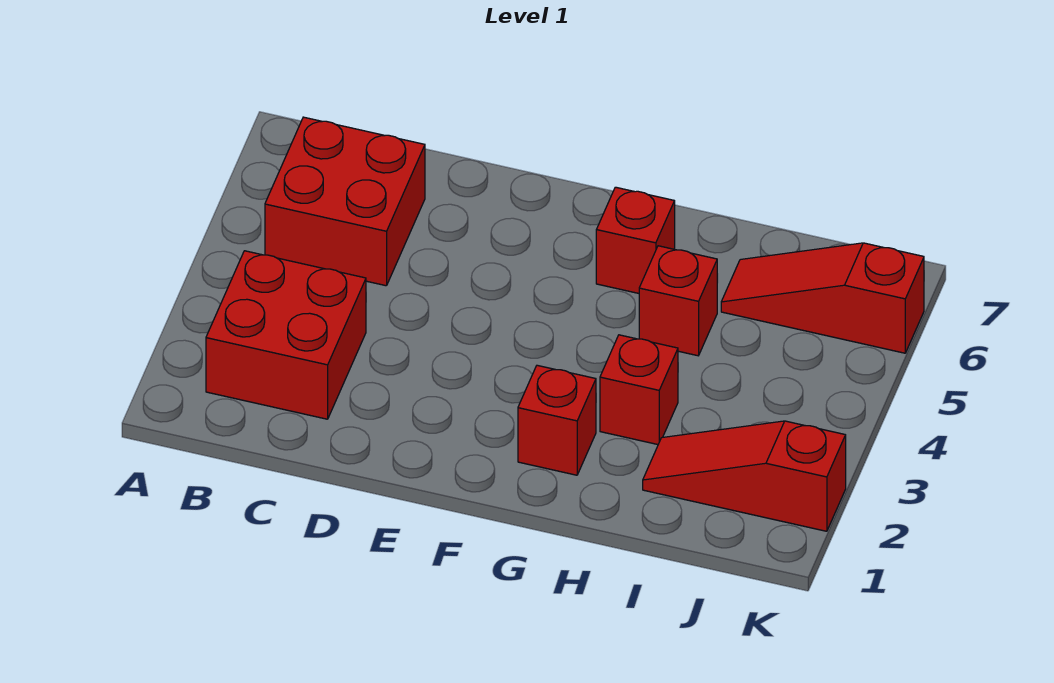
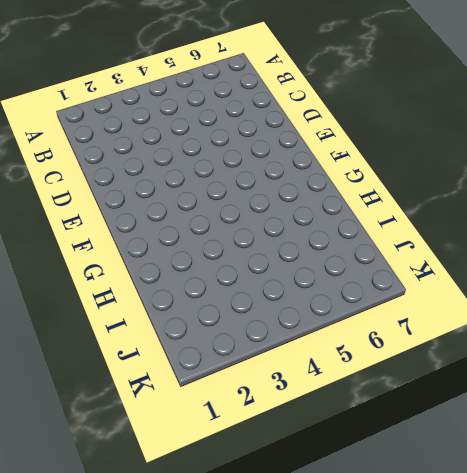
none -> red brick B2:C3 level 1
none -> red brick B5:C6 level 1

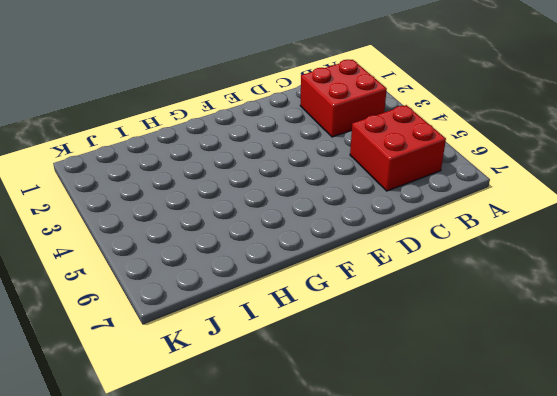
none -> red brick G2 level 1
none -> red brick G6 level 1

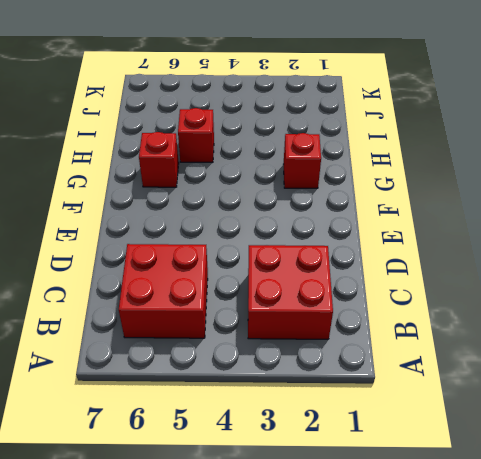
none -> red brick H3 level 1
none -> red slope I2:K2 level 1 top K

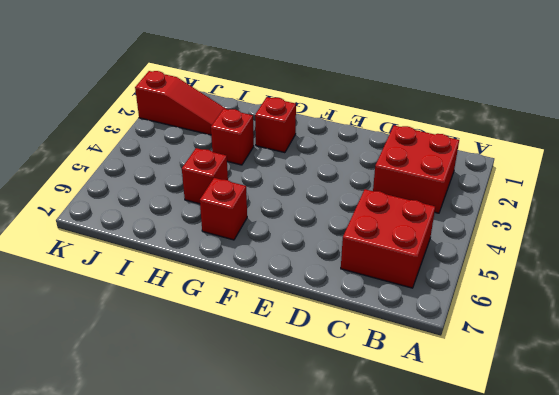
none -> red slope I6:K6 level 1 top K

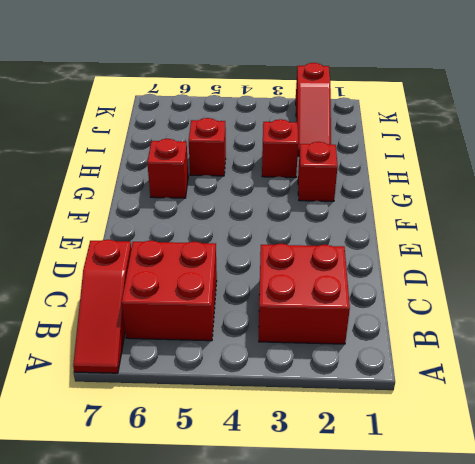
red slope A7:C7 level 1 top C -> red slope I6:K6 level 1 top K

